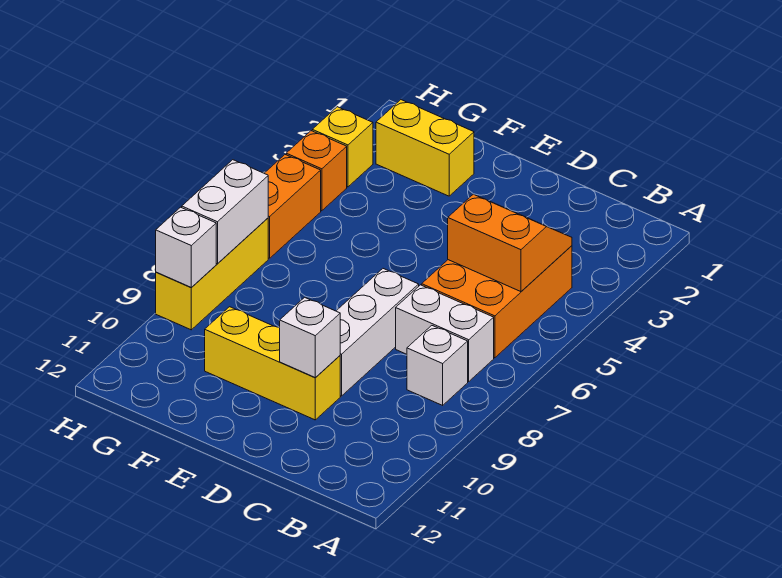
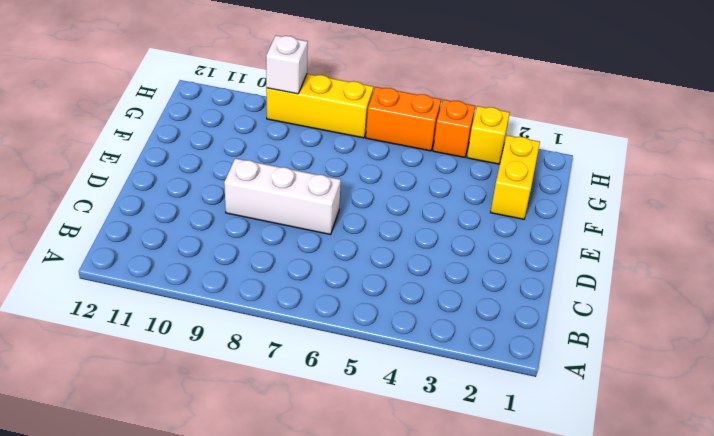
none -> orange brick B4:C6 level 1
none -> white brick B7:C7 level 1
none -> white brick B8 level 1

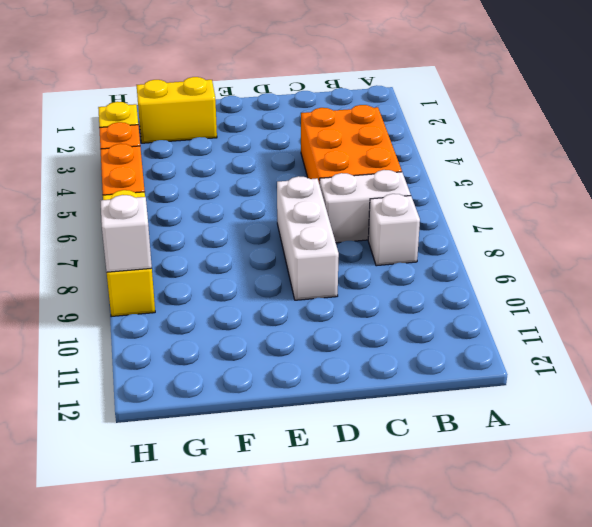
none -> yellow brick D10:F10 level 1
none -> orange slope B4:C5 level 2 top 5
none -> white brick D10 level 2

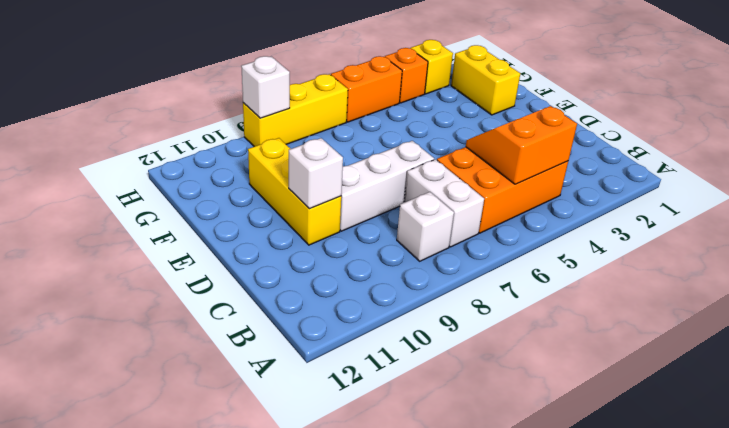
orange slope B4:C5 level 2 top B -> orange slope B4:C5 level 2 top 5
none -> white brick H7:H8 level 2

